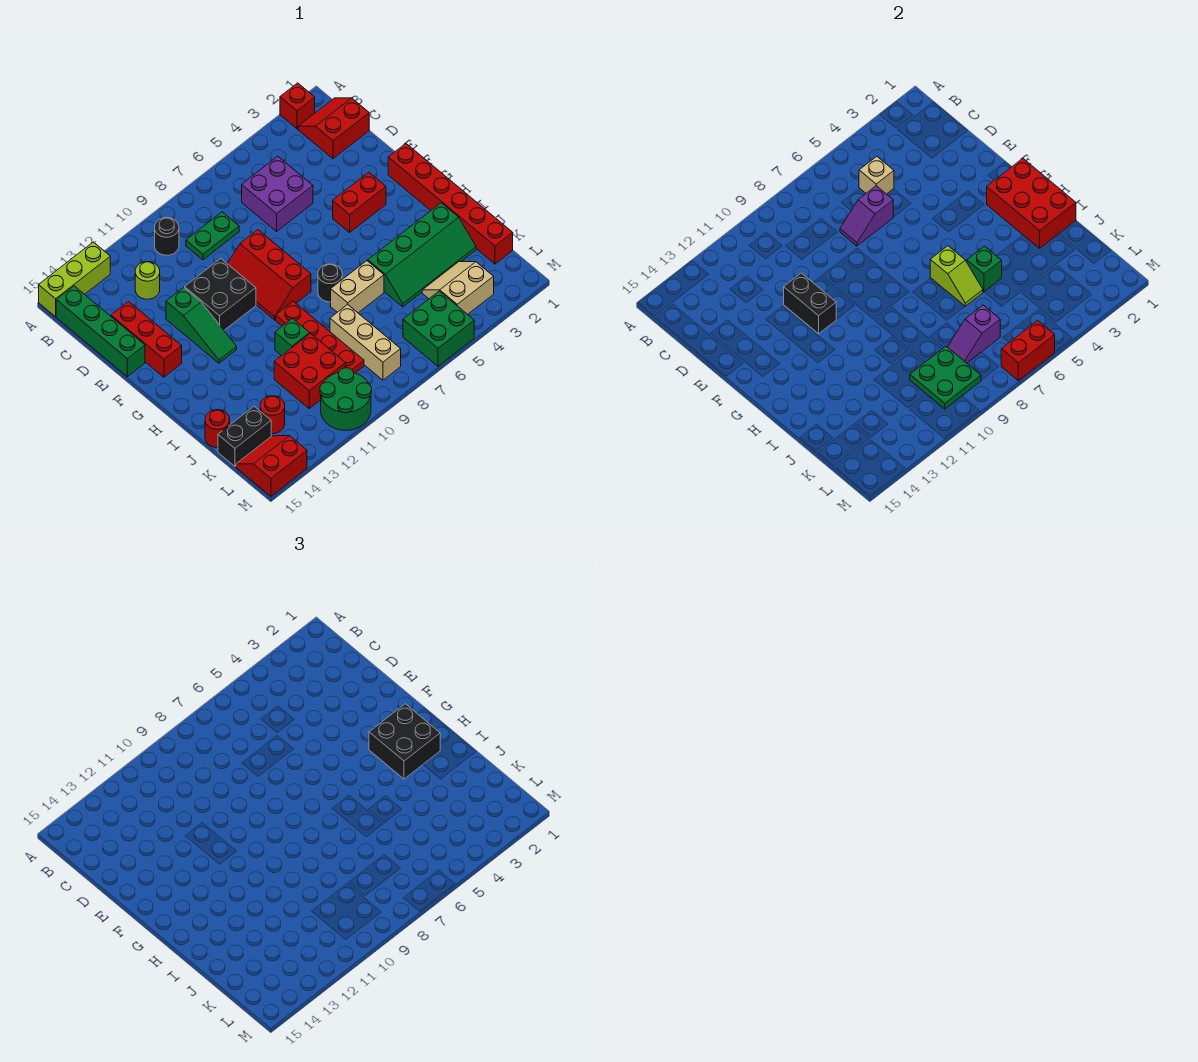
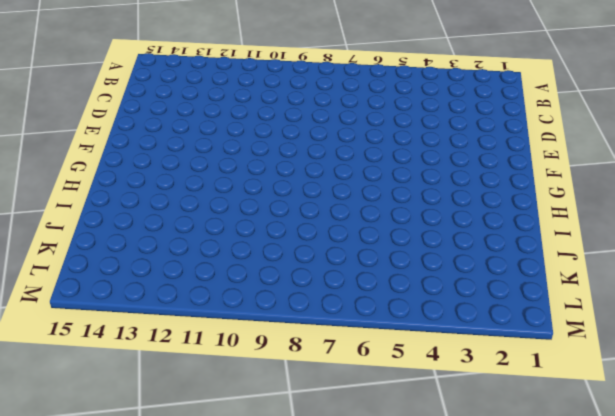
none -> red brick A2 level 1
none -> lime brick A13:A15 level 1
none -> red slope B1:C2 level 1 top C
none -> black round brick B10 level 1

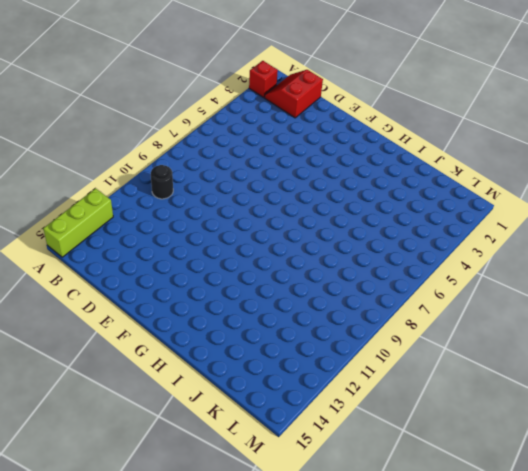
none -> green brick B15:E15 level 1
none -> purple brick C5:D6 level 1
none -> green plate C8:C9 level 1
none -> lime round brick C12 level 1

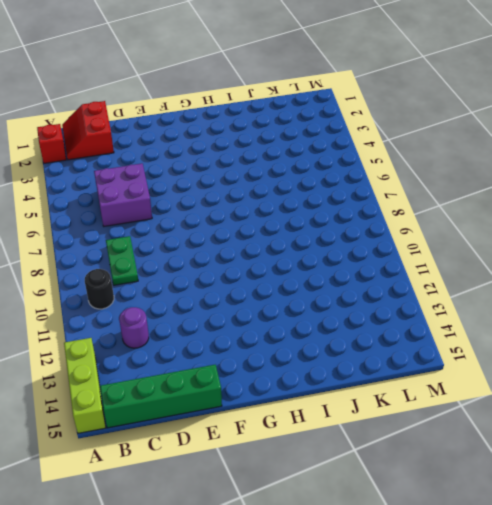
purple round brick C12 level 1 -> lime round brick C12 level 1
none -> red brick D14:F14 level 1
none -> red slope E8:G9 level 1 top 8
none -> black brick E10:F11 level 1
none -> green slope E12:G12 level 1 top E

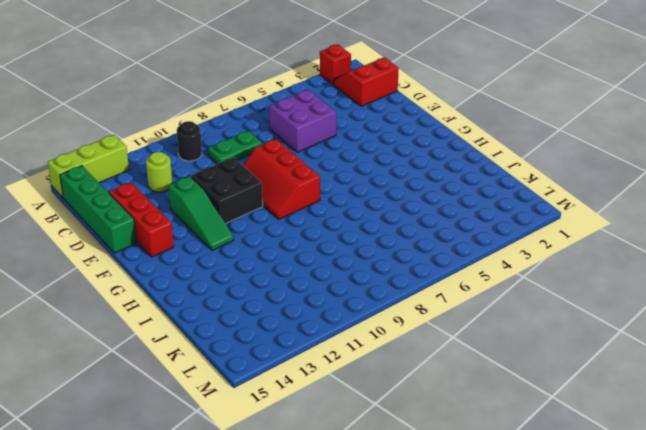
none -> red brick F1:K1 level 1
none -> red brick F3:F4 level 1
none -> black round brick H7 level 1
none -> red plate H9:K9 level 1

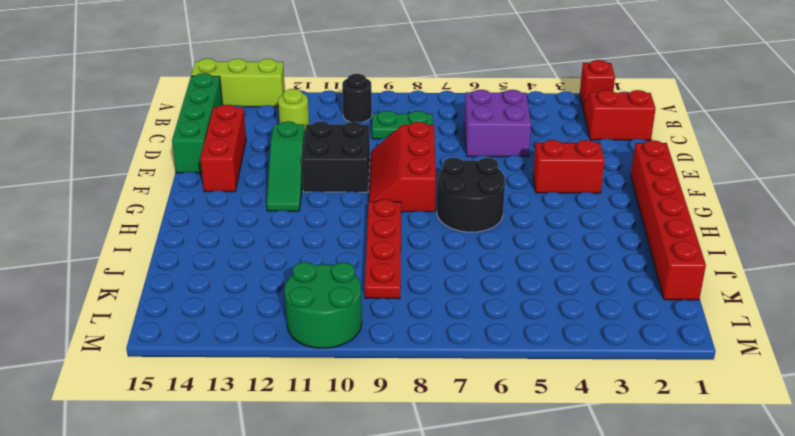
black round brick G6:H7 level 1 -> black round brick H7 level 1
none -> green slope I2:J5 level 1 top I
none -> tan brick I6:I7 level 1
none -> green brick I10 level 1
none -> tan brick J8:L8 level 1

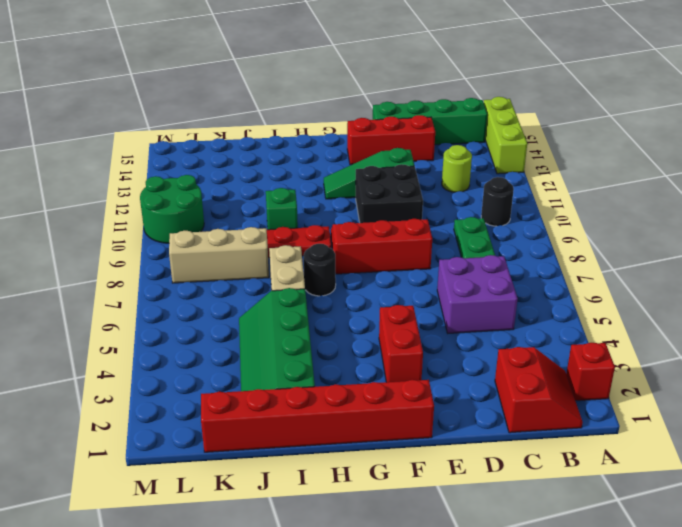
none -> red brick J10:K11 level 1
none -> red round brick J15 level 1
none -> tan slope K3:L4 level 1 top L
none -> red round brick K13 level 1

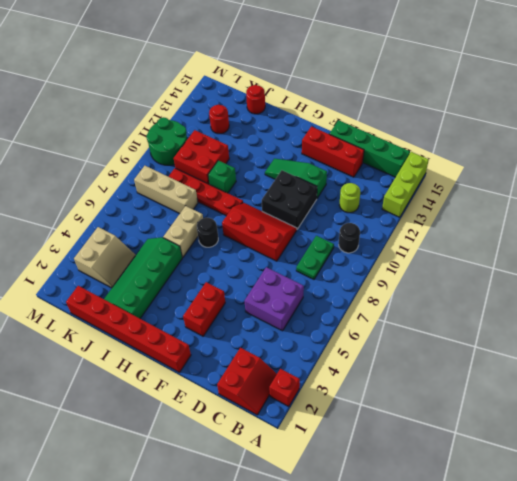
none -> black brick K14:K15 level 1
none -> green brick L5:M6 level 1
none -> red slope L14:M15 level 1 top M
none -> tan brick C5 level 2

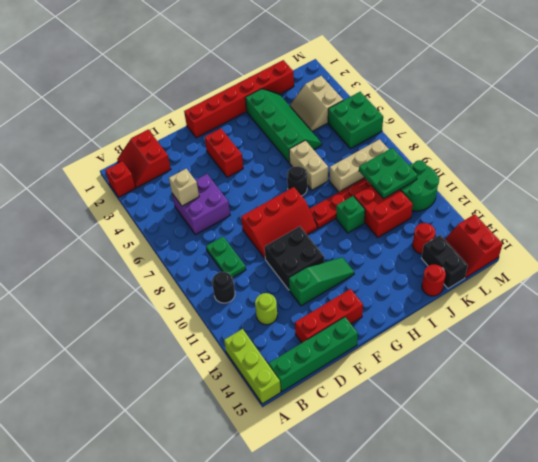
none -> purple slope D6:D7 level 2 top 6
none -> black brick E11:F11 level 2
none -> red brick G1:I2 level 2
none -> lime slope H6:I6 level 2 top H

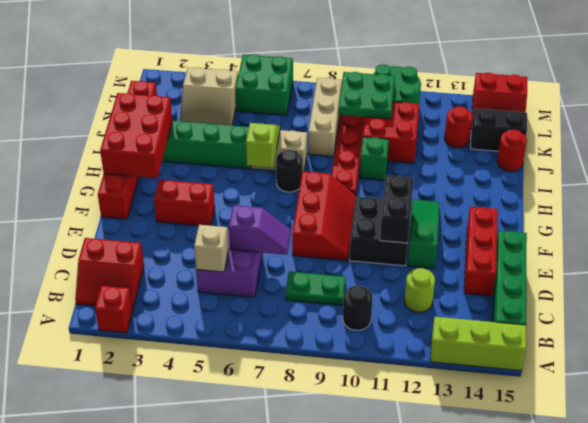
none -> green brick I5 level 2
none -> purple slope K7:K8 level 2 top 7
none -> red brick M6:M7 level 2
none -> black brick G2:H3 level 3

